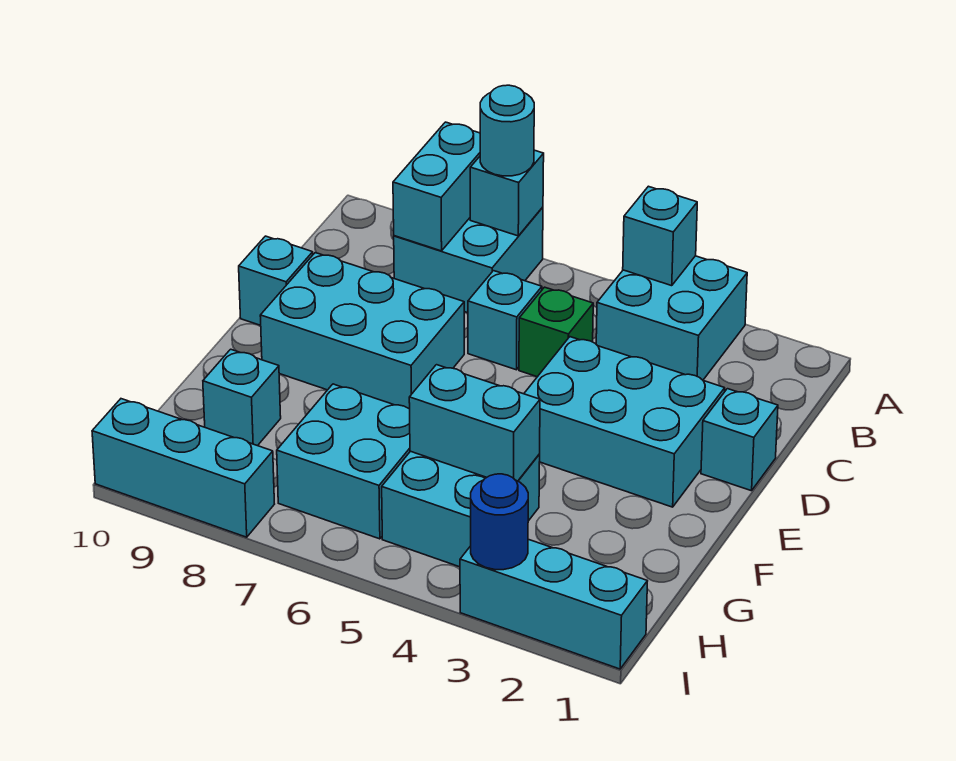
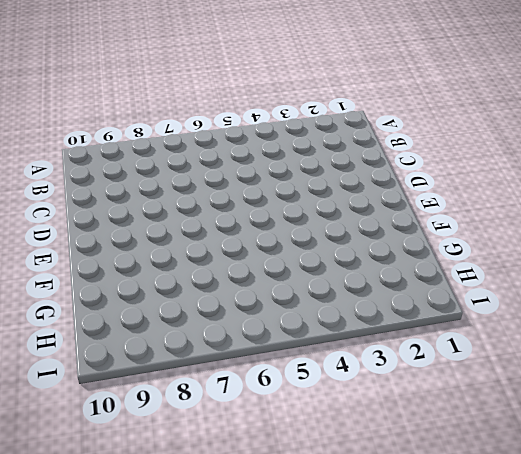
none -> cyan brick A3:B4 level 1
none -> cyan brick A7:B8 level 1
none -> green brick C5 level 1

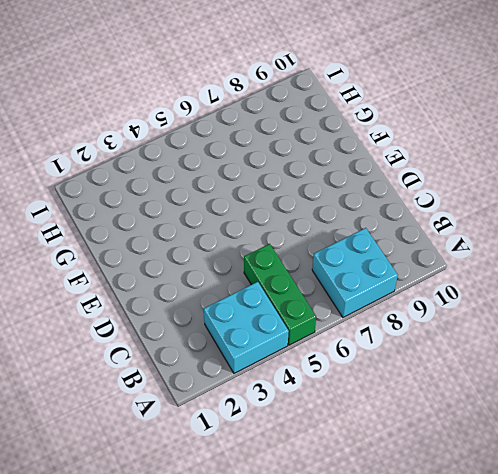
green brick A5:C5 level 1 -> green brick C5 level 1
none -> cyan brick C6 level 1
none -> cyan brick D1 level 1
none -> cyan brick D2:E4 level 1

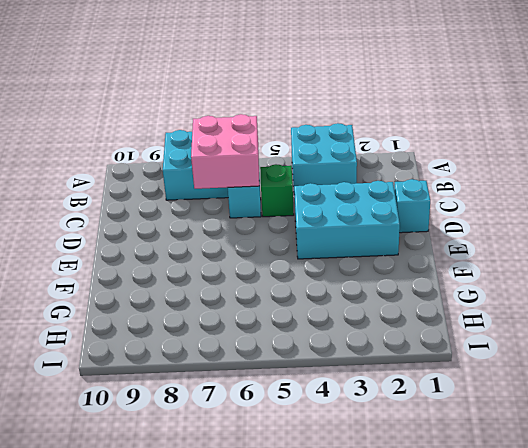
pink brick B6:C7 level 2 -> none
none -> cyan brick D7:E9 level 1
none -> cyan brick D10 level 1
none -> cyan brick G4:H5 level 1

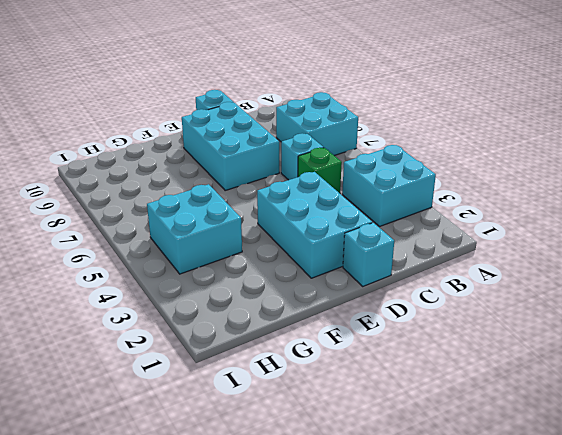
none -> cyan brick G6:H7 level 1
none -> cyan brick G9 level 1
none -> cyan brick I1:I3 level 1

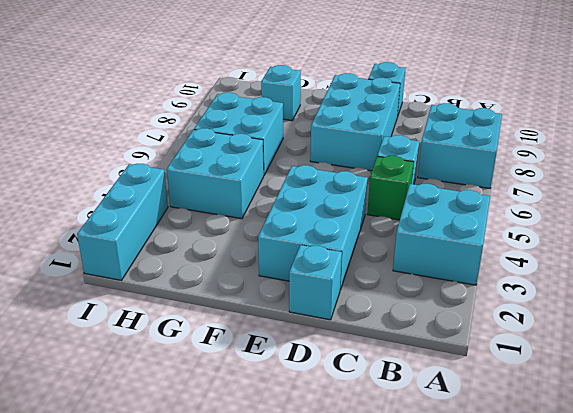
none -> cyan brick I8:I10 level 1
none -> cyan brick A4 level 2
none -> cyan brick A7 level 2

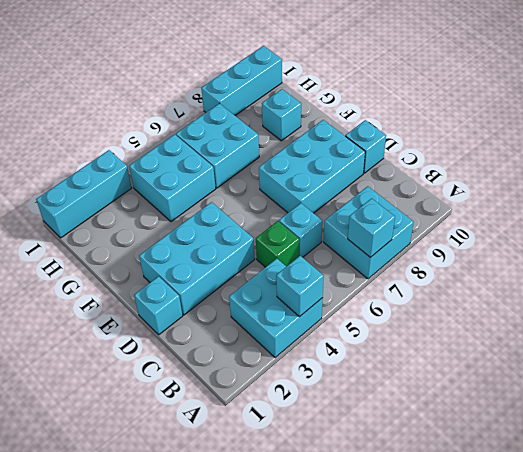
none -> cyan brick A8:B8 level 2
none -> cyan brick G4:G5 level 2
none -> blue round brick I3 level 2

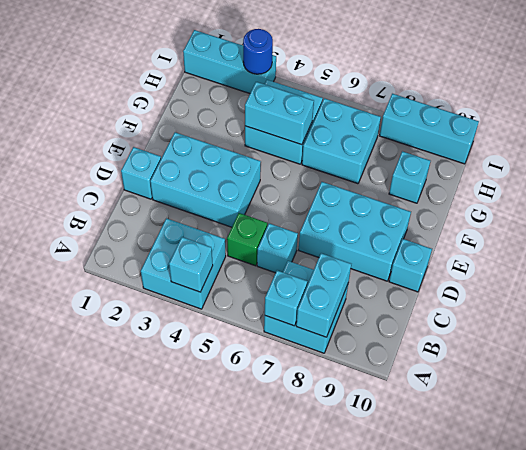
none -> cyan round brick A7 level 3

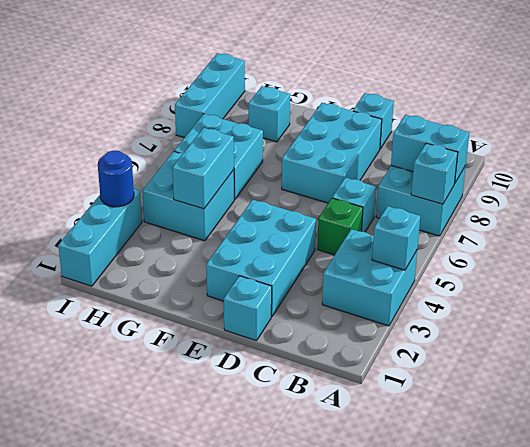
none -> cyan round brick A7 level 3

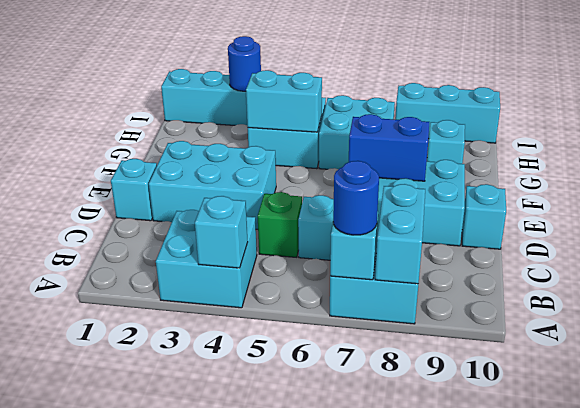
blue round brick A7 level 3 -> cyan round brick A7 level 3
blue brick E7:E8 level 2 -> none

